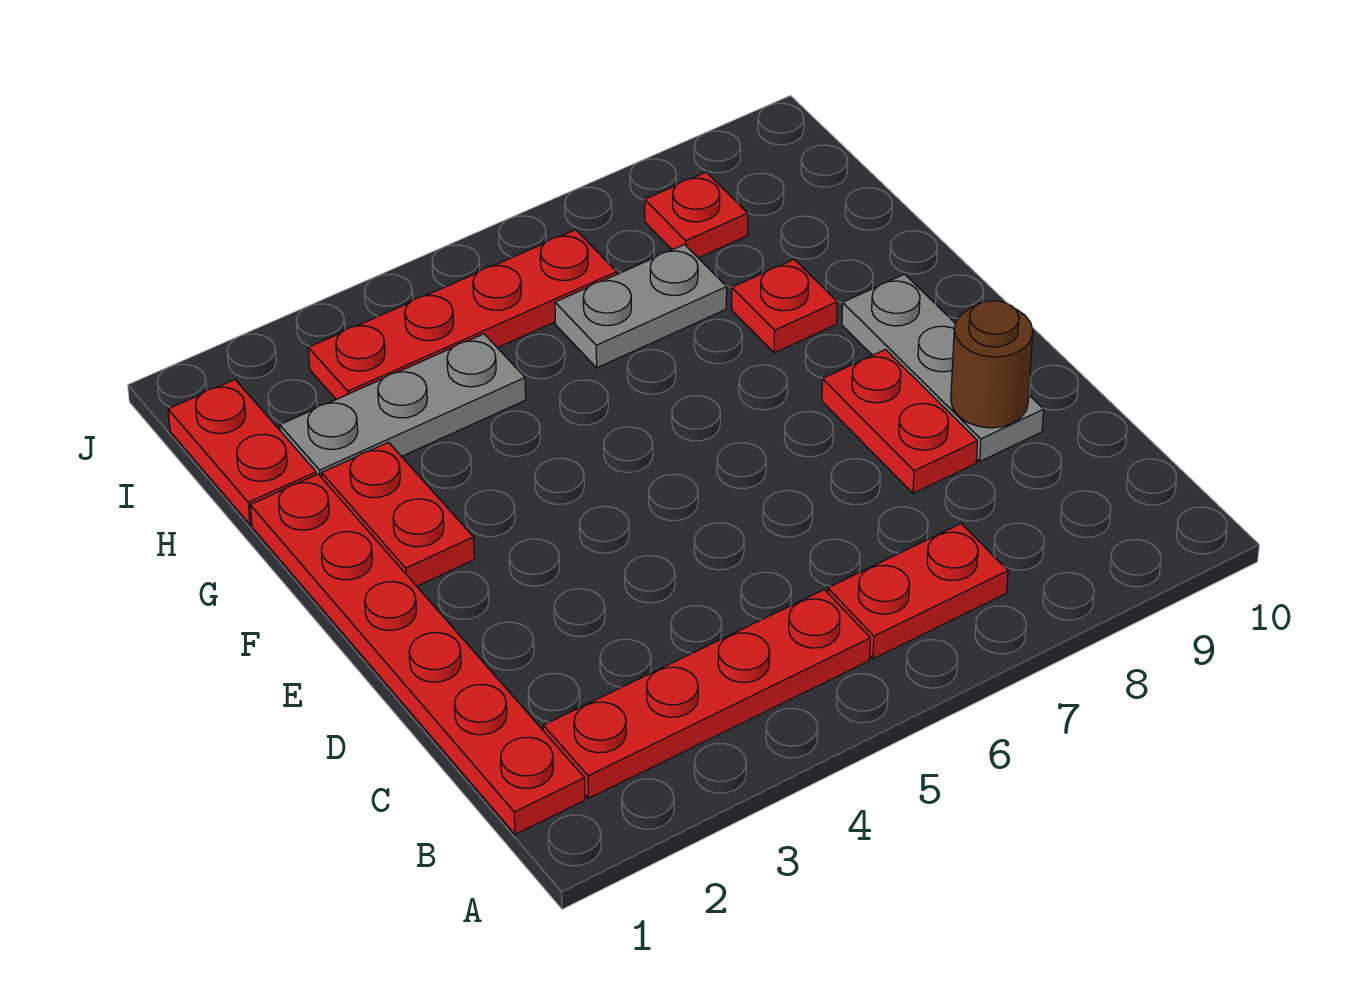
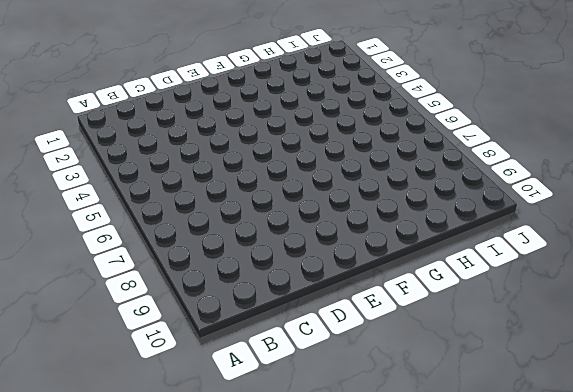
none -> red plate B1:G1 level 1
none -> red plate B2:B5 level 1
none -> red plate B6:B7 level 1

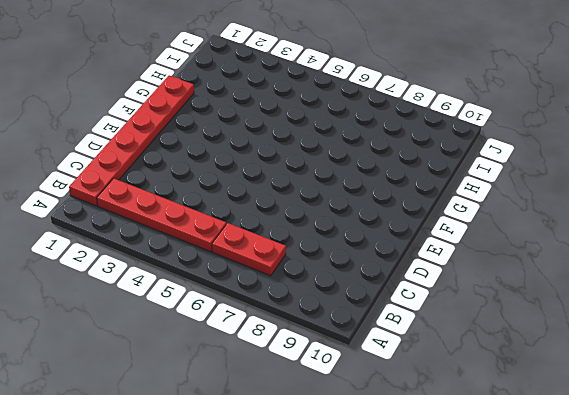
none -> red plate D8:E8 level 1
none -> grey plate D9:F9 level 1
none -> red plate F2:G2 level 1

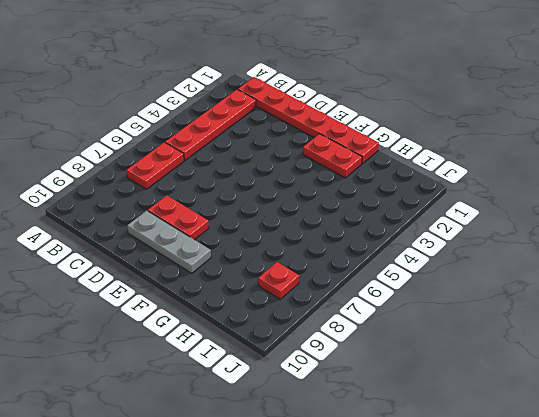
none -> red plate G8 level 1
none -> red plate H1:I1 level 1
none -> grey plate H2:H4 level 1

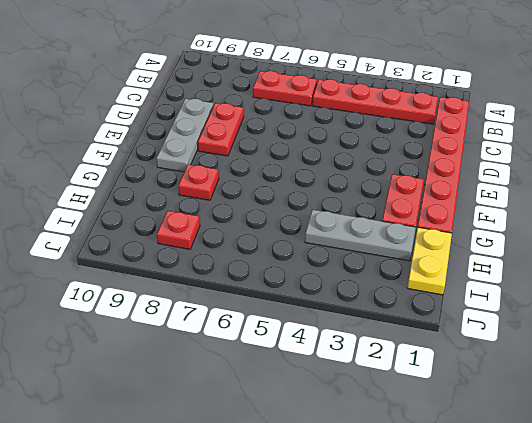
yellow plate H1:I1 level 1 -> red plate H1:I1 level 1
none -> grey plate H6:H7 level 1
none -> red plate I3:I6 level 1
none -> brown round brick D9 level 2

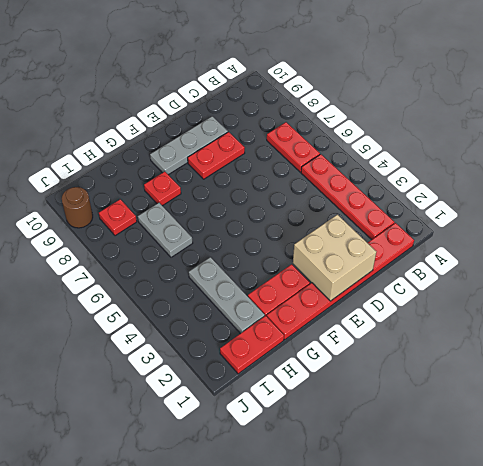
tan brick D1:E2 level 2 -> none
brown round brick J9 level 1 -> brown round brick D9 level 2
none -> red plate I3:I6 level 1

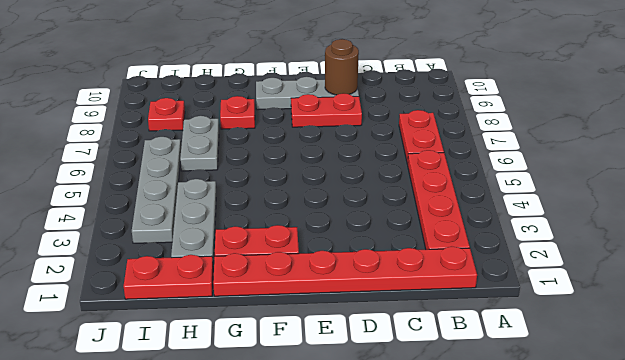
grey plate I3:I6 level 1 -> red plate I3:I6 level 1

